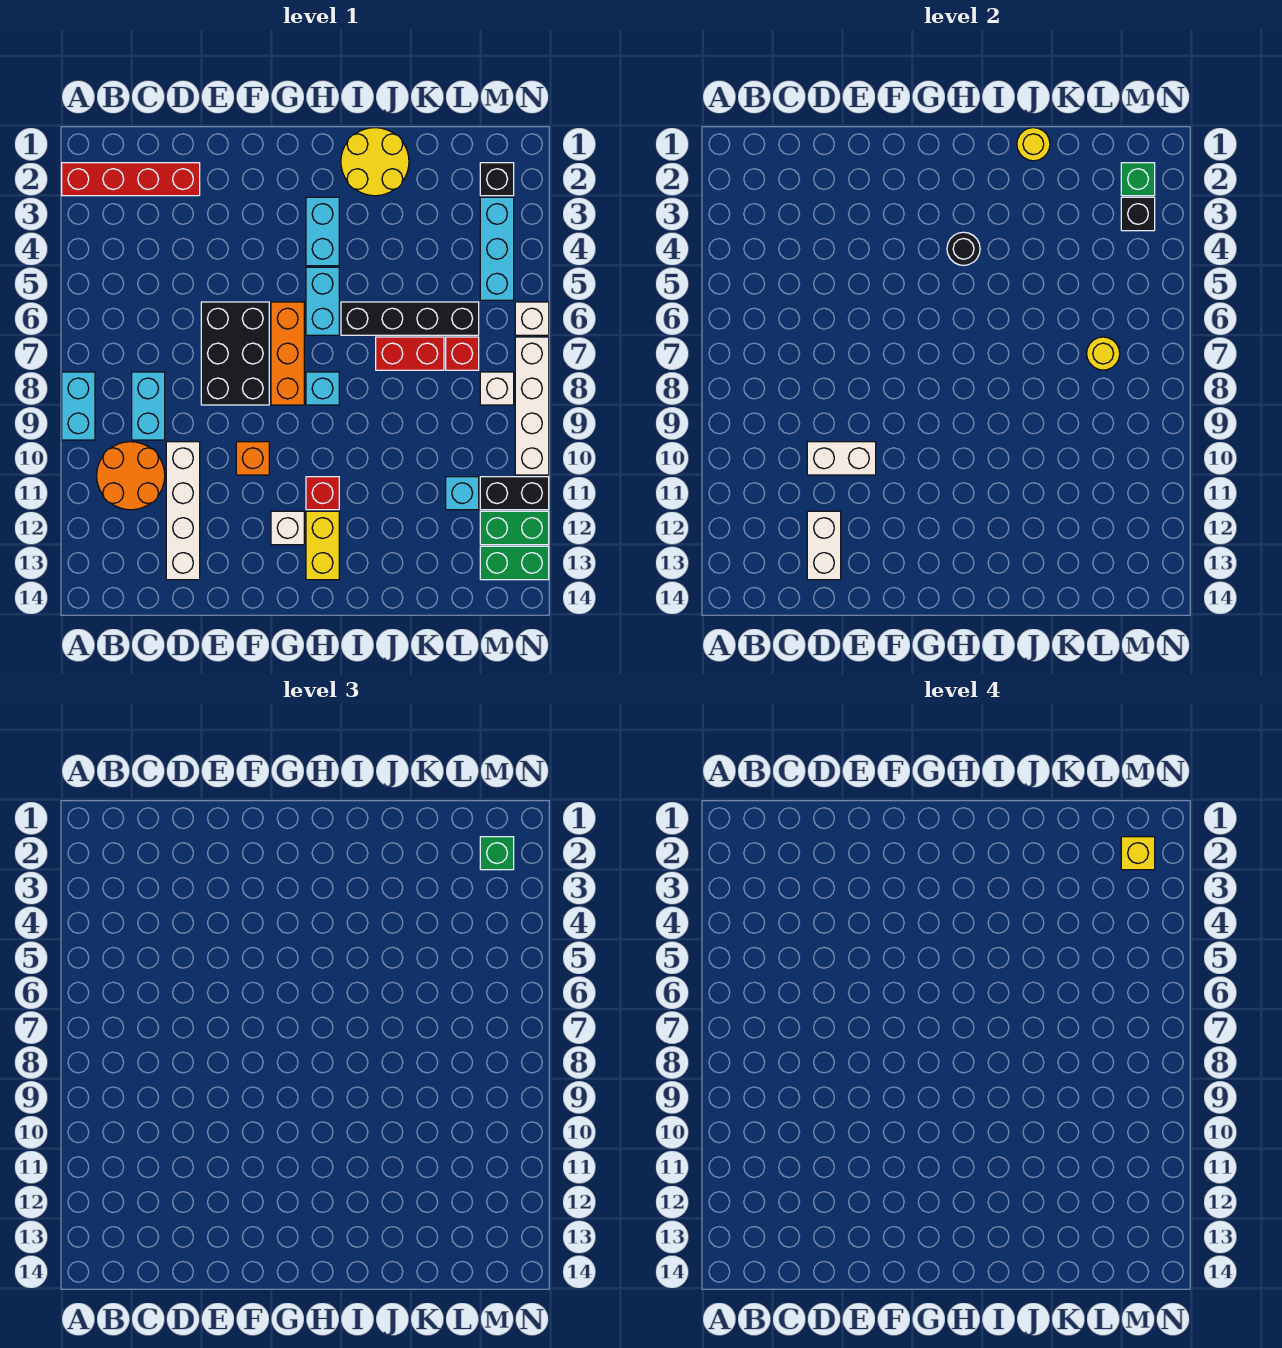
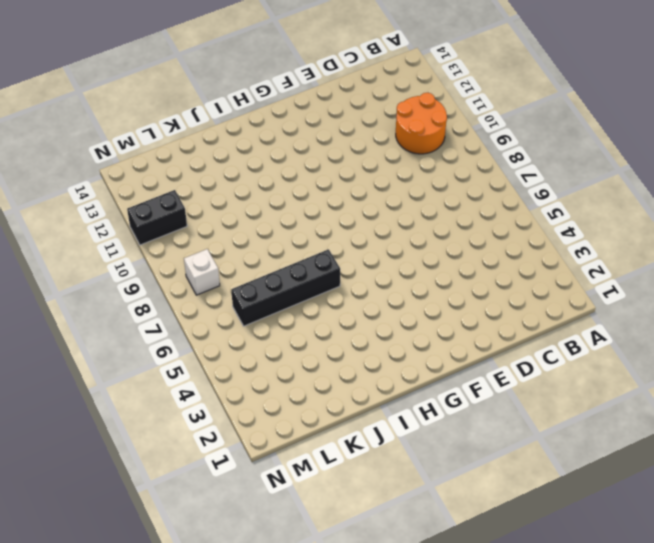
none -> red brick A2:D2 level 1
none -> cyan brick A8:A9 level 1
none -> cyan brick C8:C9 level 1
none -> white brick D10:D13 level 1

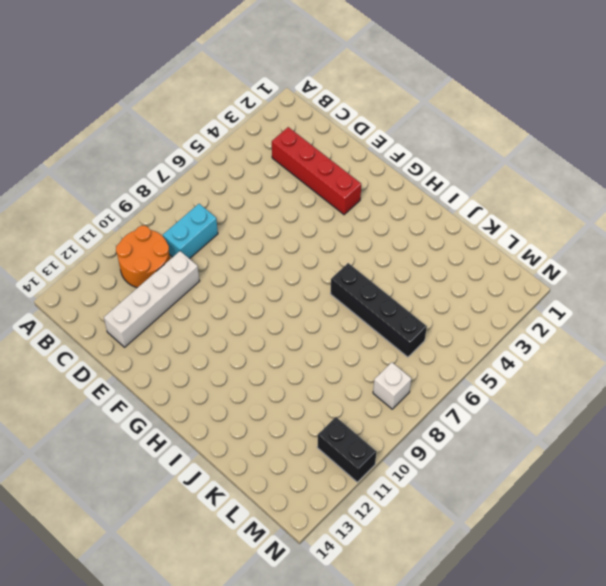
red brick C3:F3 level 1 -> red brick A2:D2 level 1
none -> cyan brick A8:A9 level 1
none -> black brick E6:F8 level 1
none -> orange brick F10 level 1
none -> orange brick G6:G8 level 1

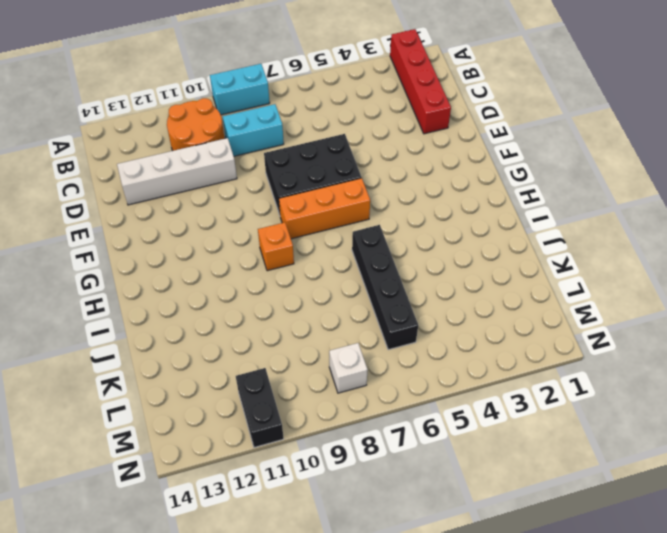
orange brick H9 level 1 -> orange brick F10 level 1
none -> white brick G12 level 1
none -> cyan brick H3:H4 level 1
none -> cyan brick H5:H6 level 1
none -> cyan brick H8 level 1

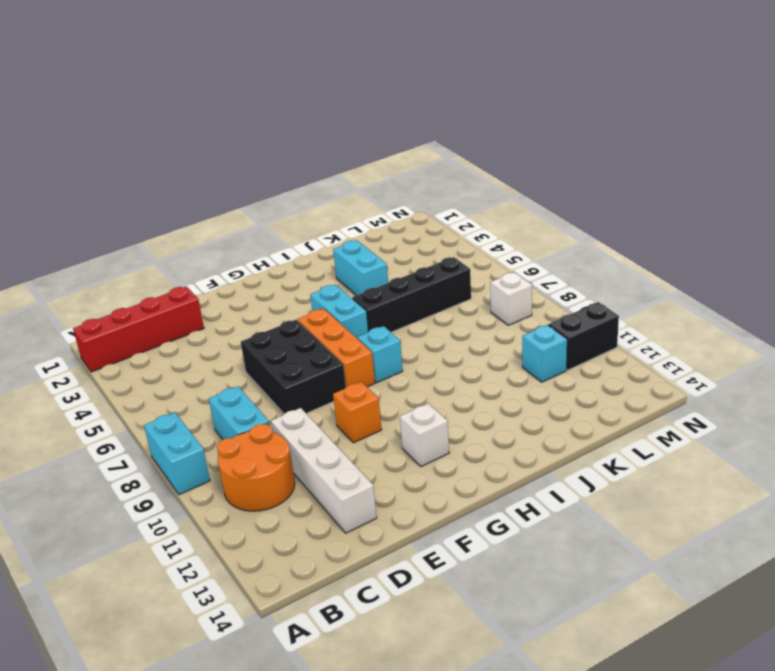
cyan brick J3:J4 level 1 -> cyan brick H3:H4 level 1
none -> red brick H11 level 1
none -> yellow brick H12:H13 level 1
none -> yellow round brick I1:J2 level 1
none -> red brick J7:K7 level 1

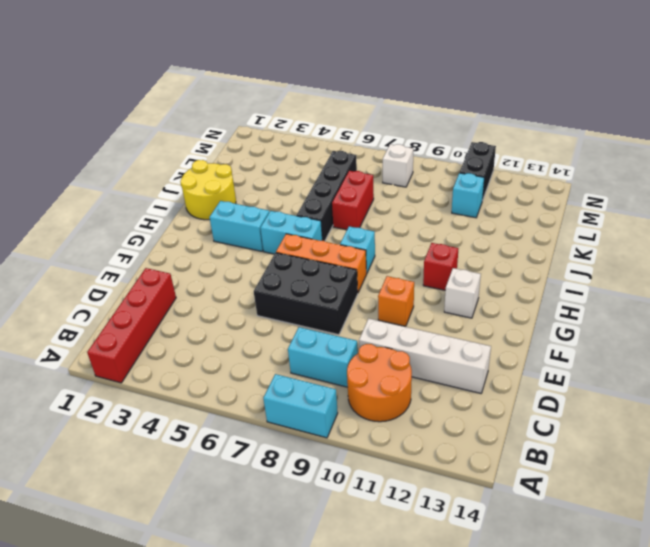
none -> yellow brick H12:H13 level 1
none -> red brick L7 level 1
none -> black brick M2 level 1
none -> cyan brick M3:M5 level 1

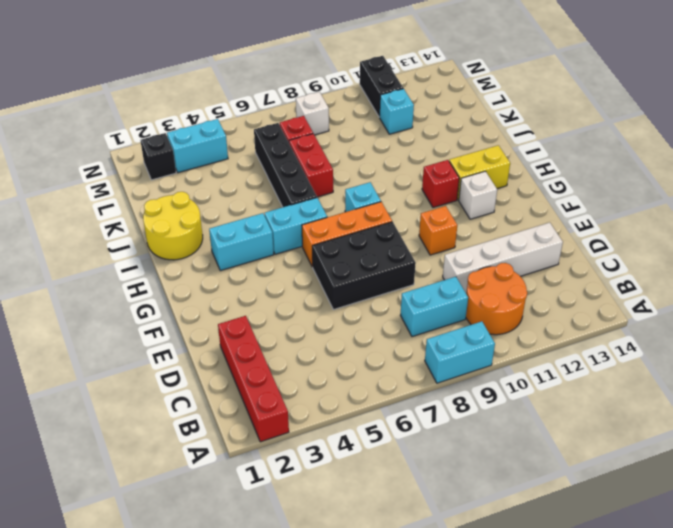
cyan brick M3:M4 level 1 -> cyan brick M3:M5 level 1
none -> green brick M12:N12 level 1
none -> green brick M13:N13 level 1
none -> white brick N6 level 1
none -> white brick N7:N10 level 1

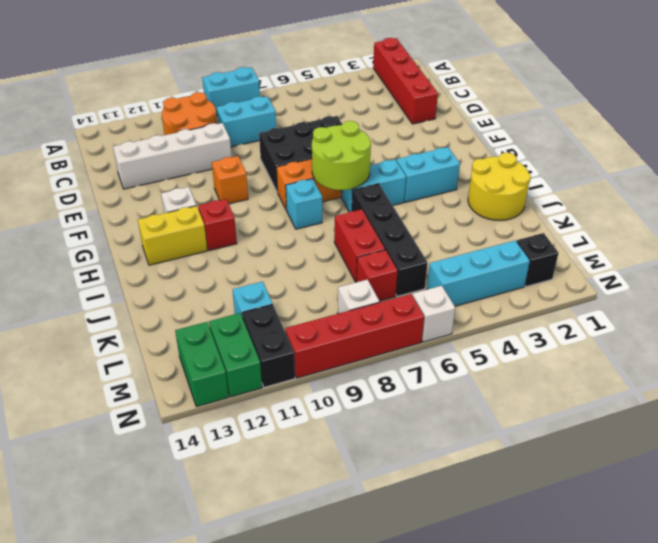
lime round brick G6:H7 level 2 -> none
red brick N7:N10 level 1 -> white brick N7:N10 level 1
none -> white brick D10:E10 level 2
none -> white brick D12:D13 level 2
none -> black round brick H4 level 2
none -> yellow round brick J1 level 2

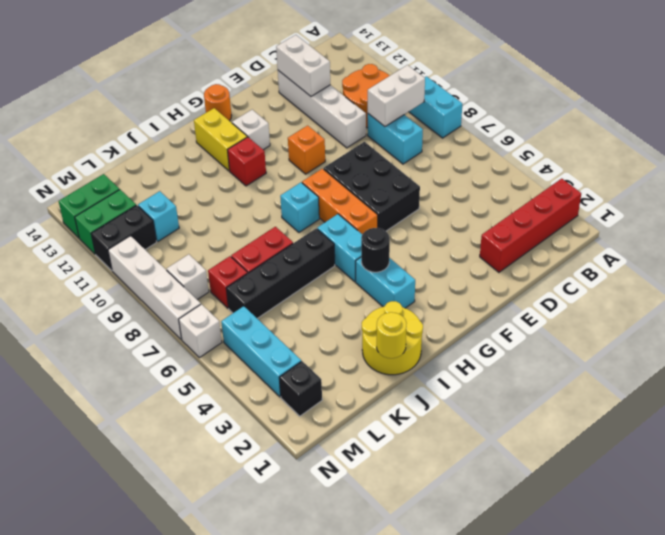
white brick B9:C9 level 2 -> white brick D10:E10 level 2
orange round brick G14 level 1 -> none
none -> yellow round brick L7 level 2
none -> green brick M2 level 2
none -> black brick M3 level 2
none -> green brick M2 level 3

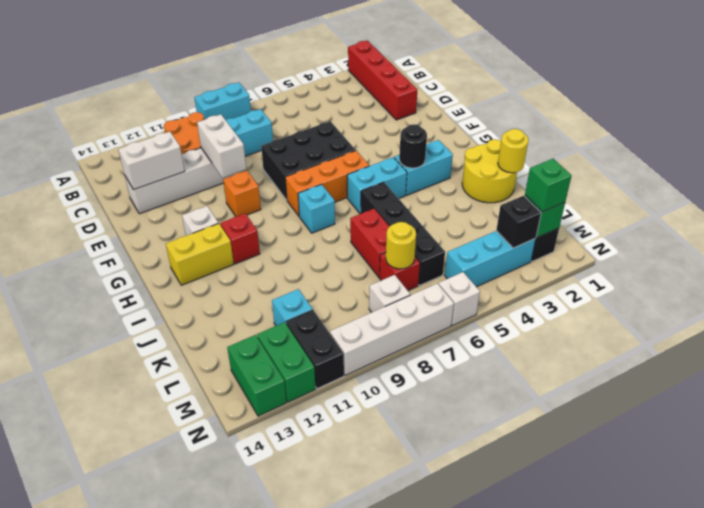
none -> yellow brick M2 level 4

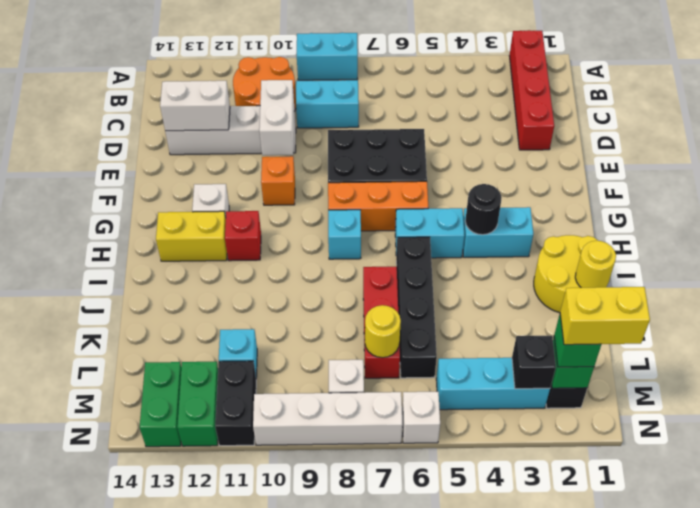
yellow brick M1:M2 level 4 -> yellow brick M2 level 4

